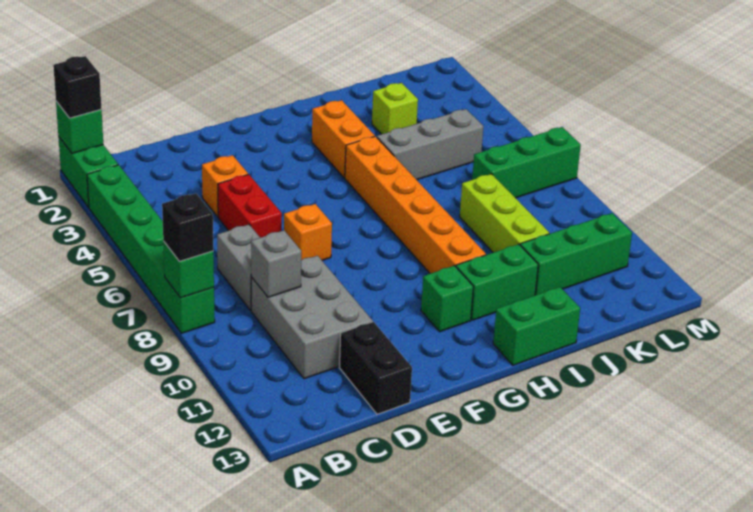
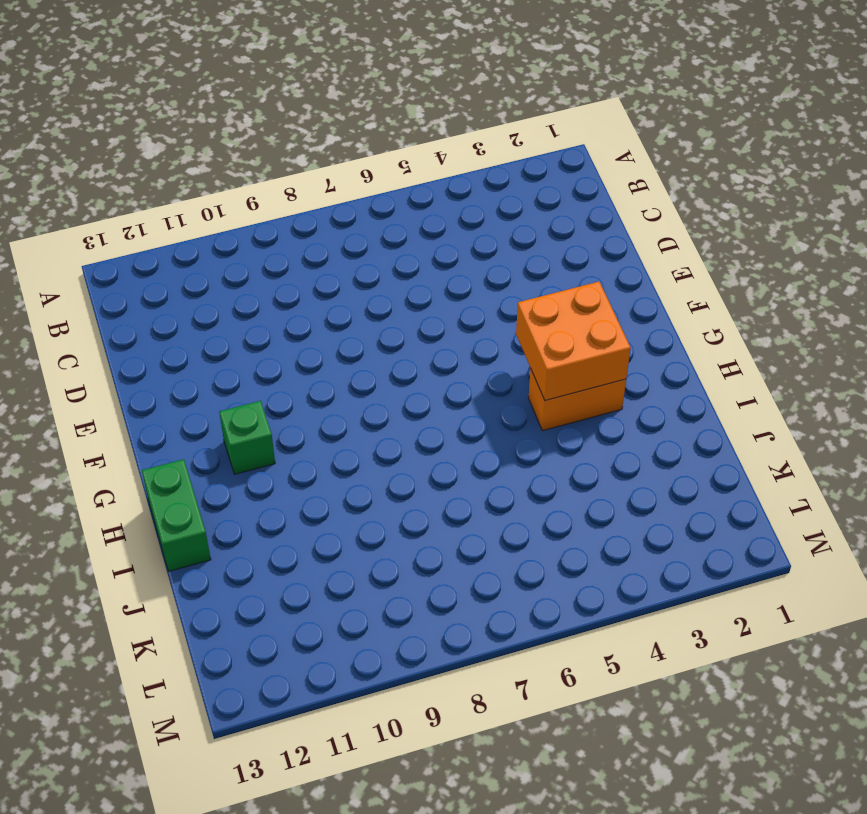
orange brick G3:H4 level 2 -> none
none -> green brick A1:A2 level 1
none -> green brick A3:A8 level 1
none -> grey brick C7:C8 level 1

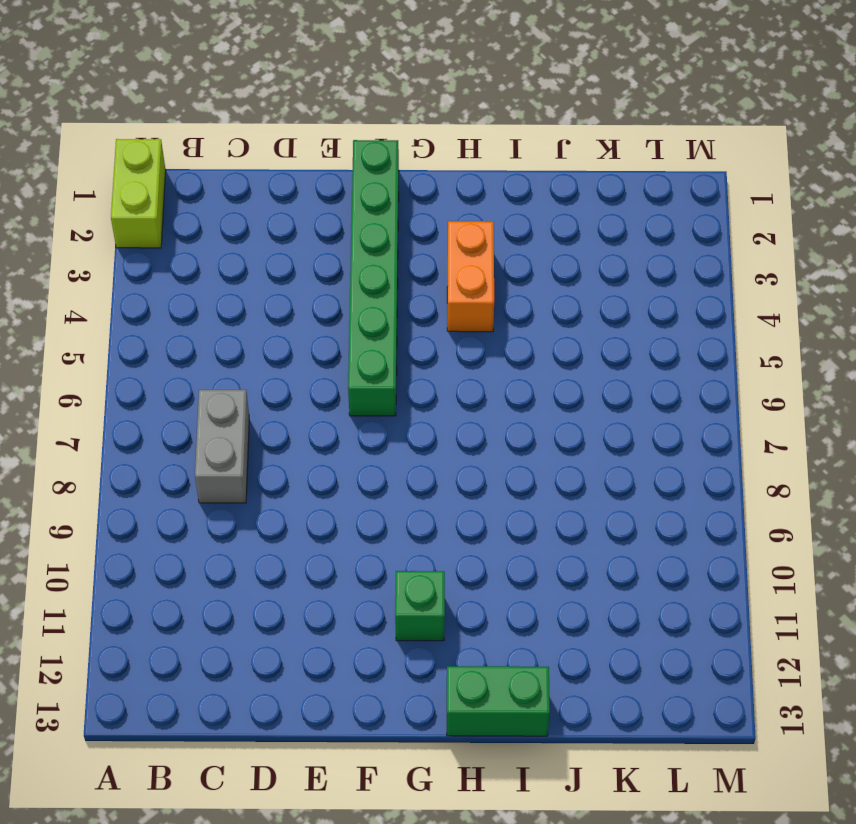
lime brick A1:A2 level 1 -> green brick A1:A2 level 1
green brick F1:F6 level 1 -> green brick A3:A8 level 1
none -> grey brick C9:D11 level 1
none -> orange brick D4 level 1
none -> red brick D5:D6 level 1

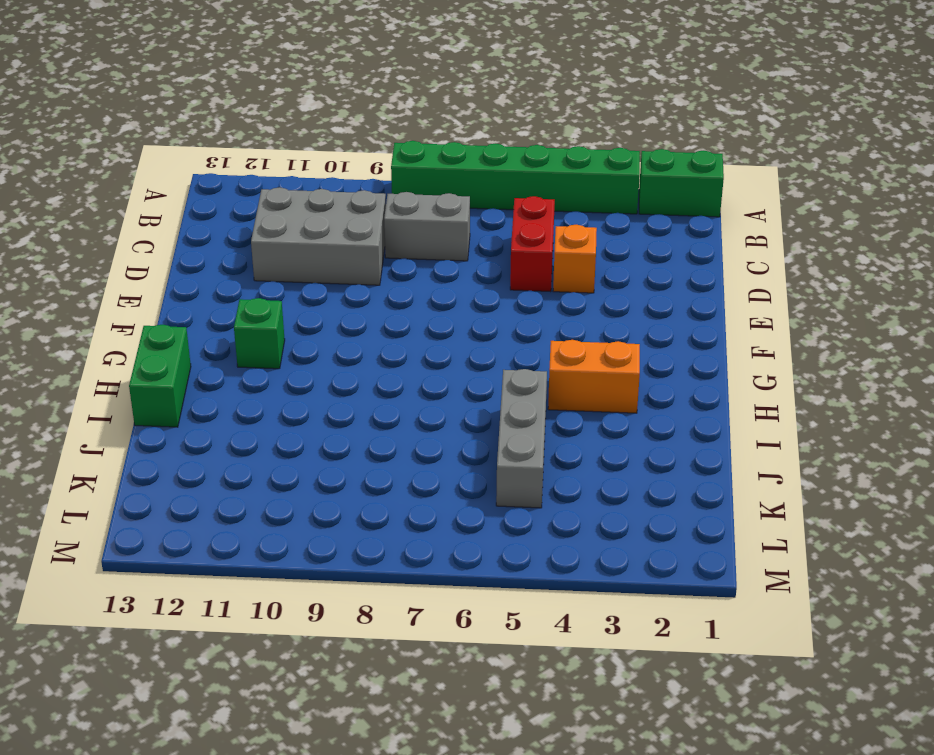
red brick C5:D5 level 1 -> red brick D5:D6 level 1
none -> black brick D12:D13 level 1
none -> orange brick E7 level 1
none -> orange brick H5:H10 level 1

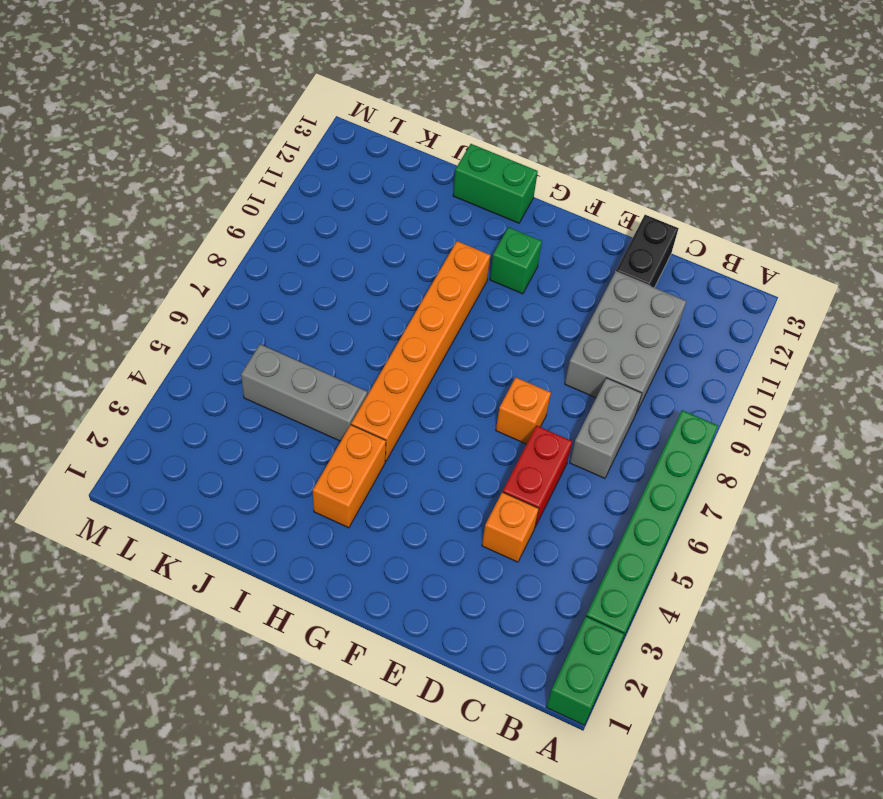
none -> green brick H11:I11 level 1
none -> lime brick J3 level 1
none -> lime brick J8:J10 level 1

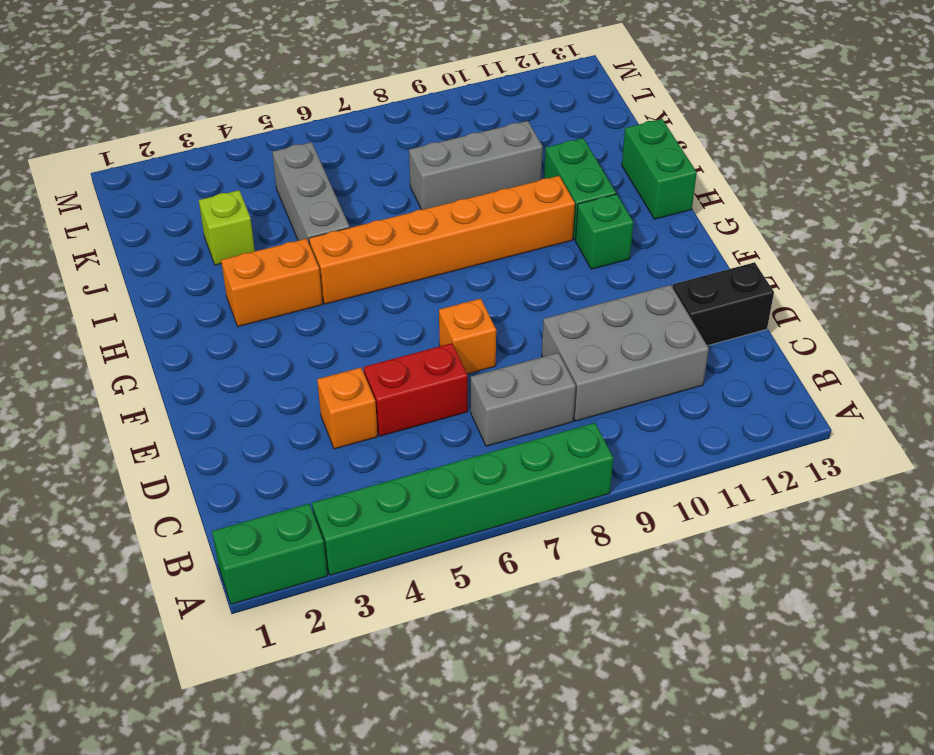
grey brick J8:J10 level 1 -> lime brick J8:J10 level 1
none -> green brick J11:L11 level 1
none -> green brick K7:M7 level 1
none -> green brick A1 level 2

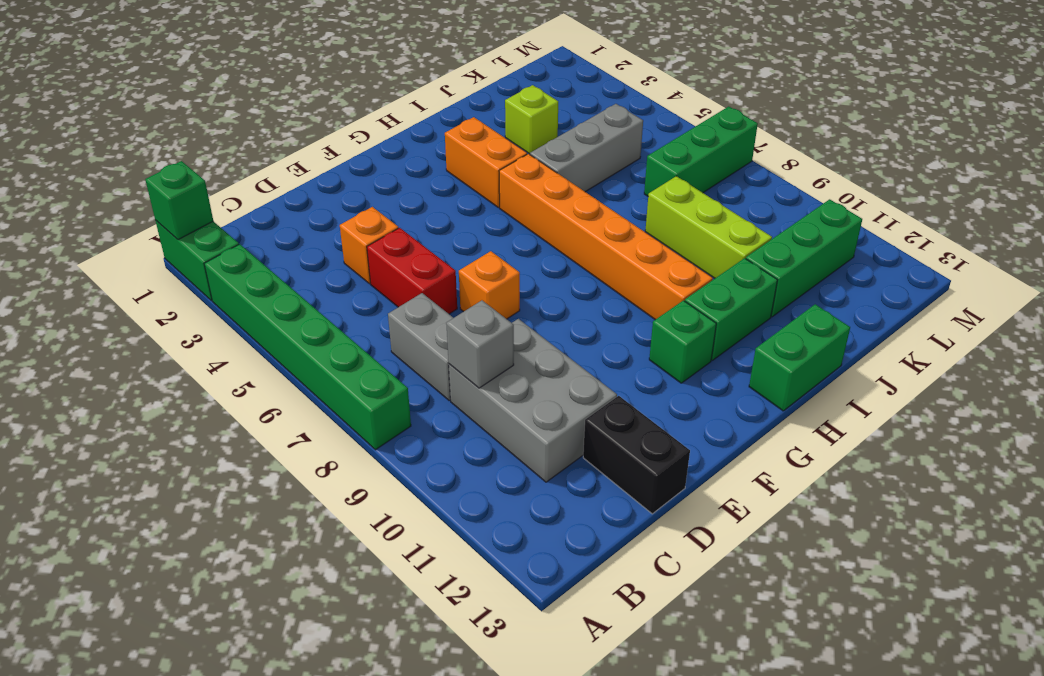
none -> green brick A8 level 2
none -> black brick A1 level 3
none -> black brick A8 level 3

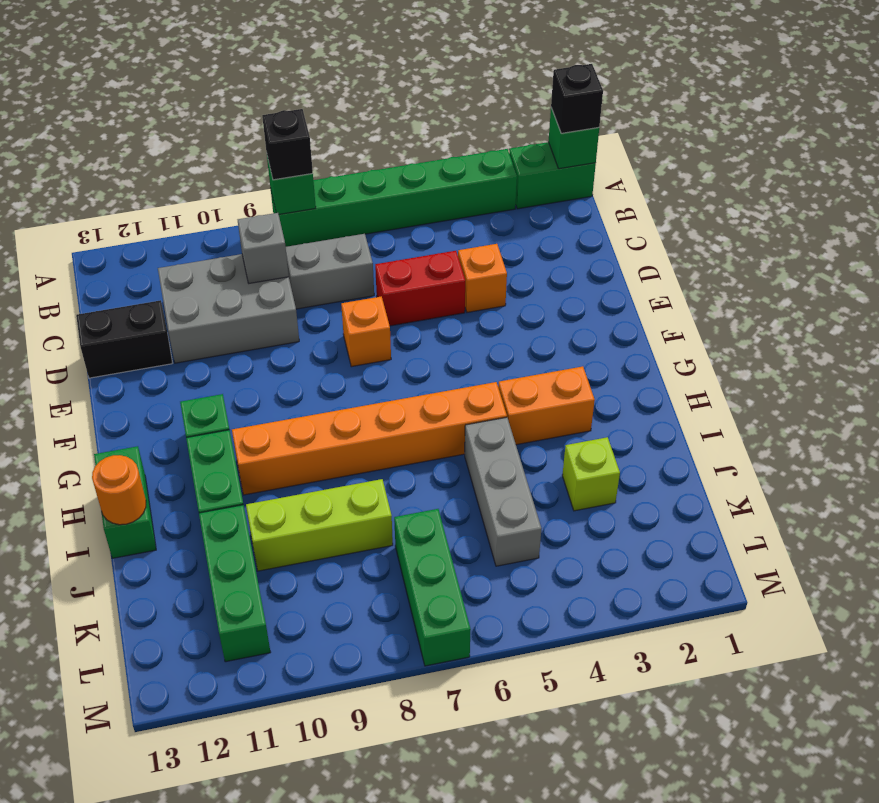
orange round brick I13 level 2 -> none

